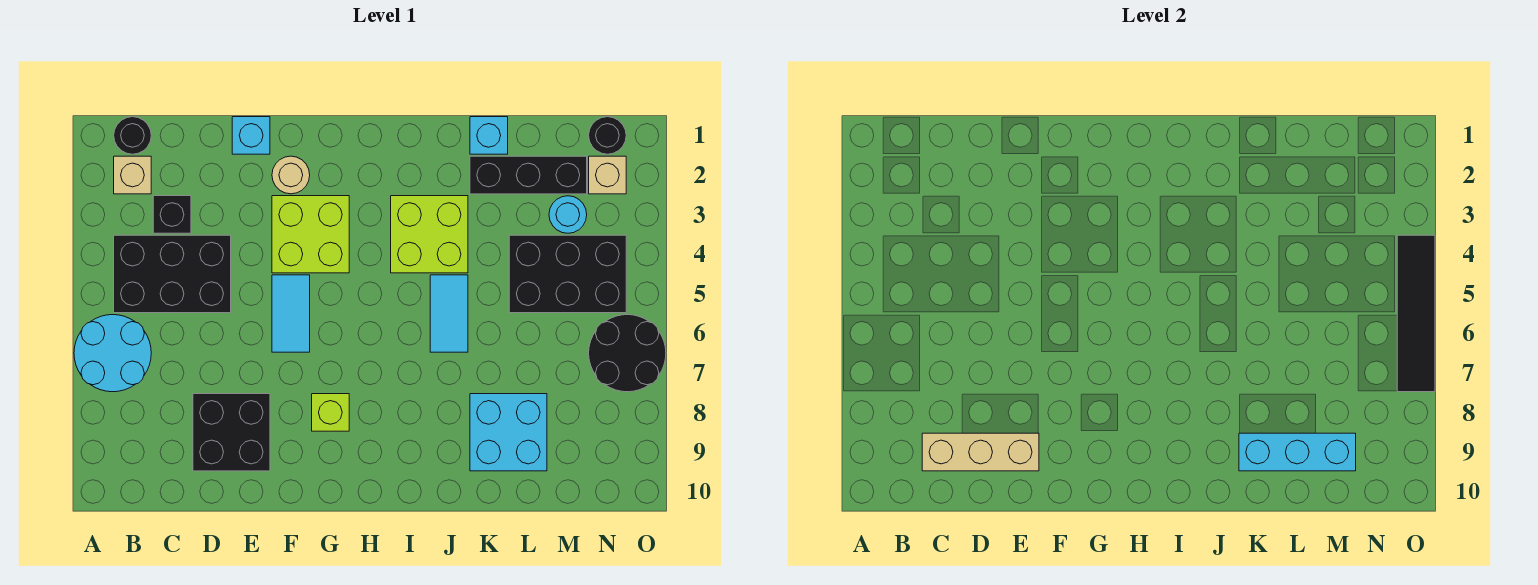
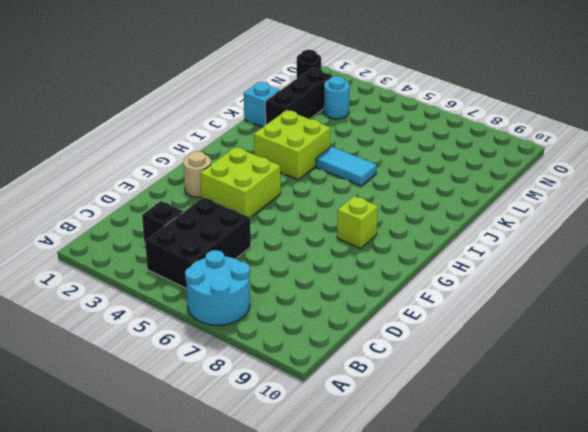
none -> black round brick B1 level 1
none -> tan brick B2 level 1
none -> black brick D8:E9 level 1

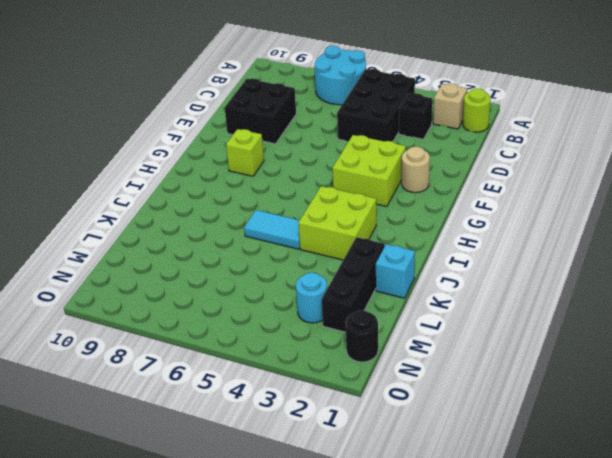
lime round brick B1 level 1 -> black round brick B1 level 1
none -> cyan brick E1 level 1
none -> cyan tile F5:F6 level 1
none -> cyan brick K8:L9 level 1

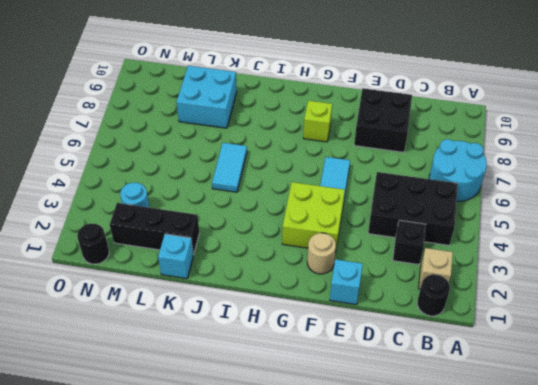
none -> lime brick I3:J4 level 1
none -> black brick L4:N5 level 1
none -> tan brick N2 level 1

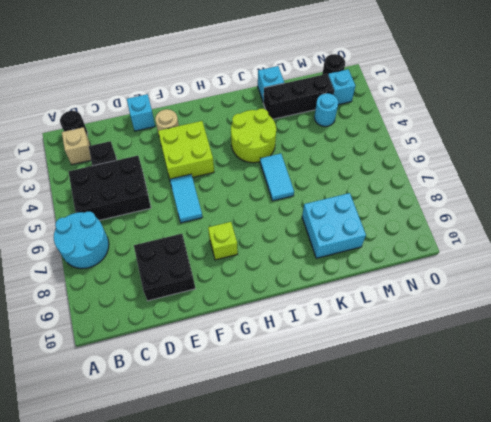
lime round brick I3:J4 level 1 -> lime brick I3:J4 level 1
cyan brick N2 level 1 -> tan brick N2 level 1
none -> black brick L4:N5 level 1
none -> black round brick N6:O7 level 1
none -> tan brick C9:E9 level 2

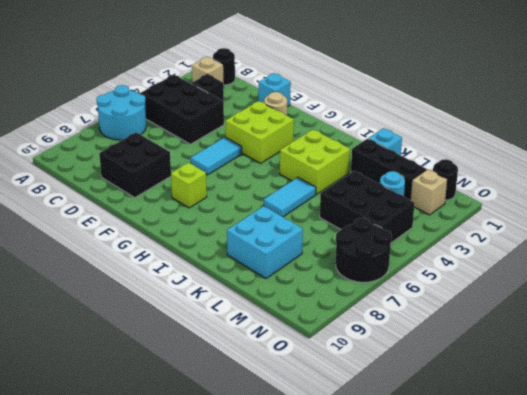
none -> tan brick C9:E9 level 2
none -> cyan brick K9:M9 level 2
none -> black tile O4:O7 level 2

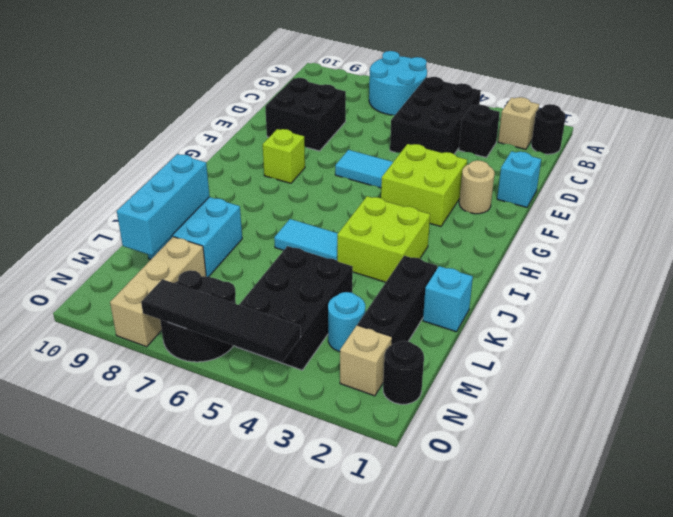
tan brick M8:O8 level 1 -> tan brick C9:E9 level 2

